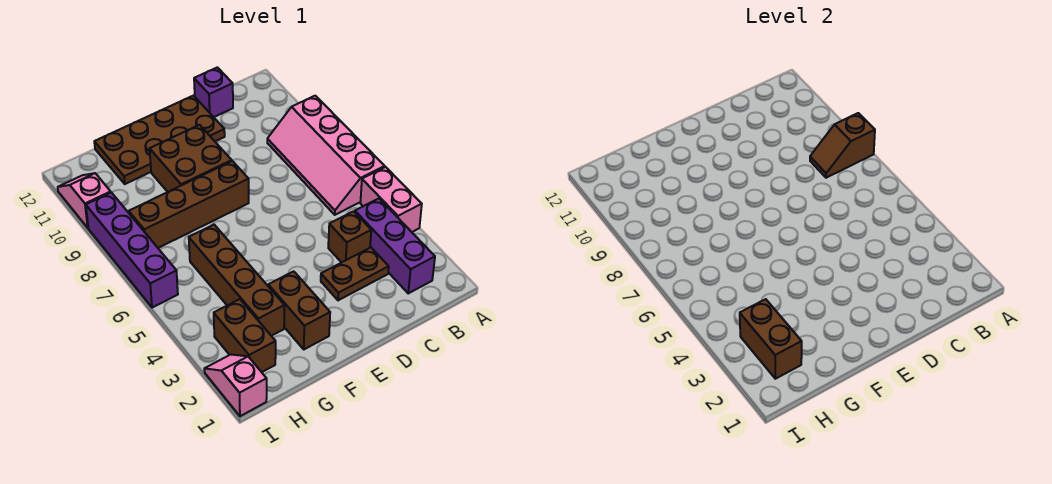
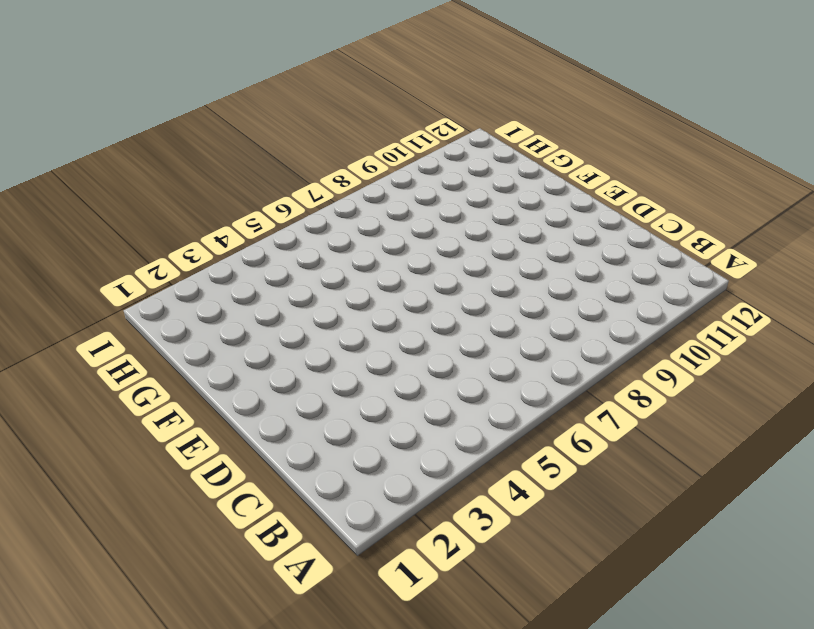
none -> pink brick A4:A5 level 1
none -> pink slope A6:B9 level 1 top A
none -> purple brick B2:B4 level 1

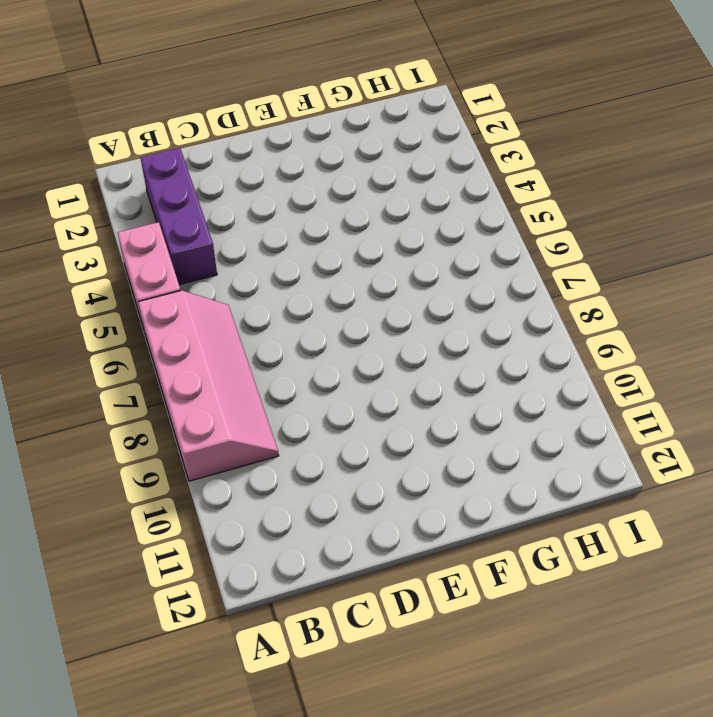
none -> brown plate C3:D3 level 1
none -> brown brick C4 level 1
none -> purple brick C12 level 1

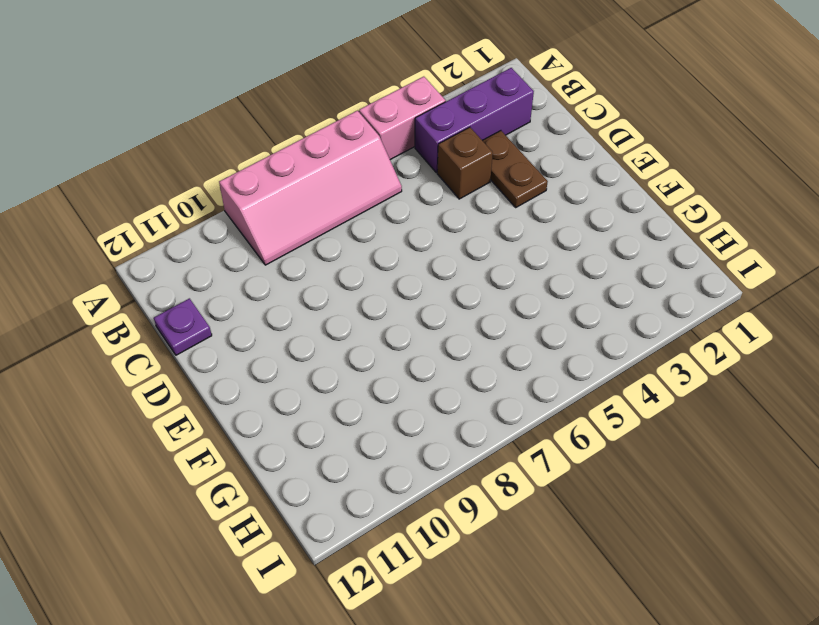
purple plate C12 level 1 -> purple brick C12 level 1
none -> brown plate D11:G12 level 1
none -> brown brick E8:H8 level 1
none -> brown brick E9:F10 level 1

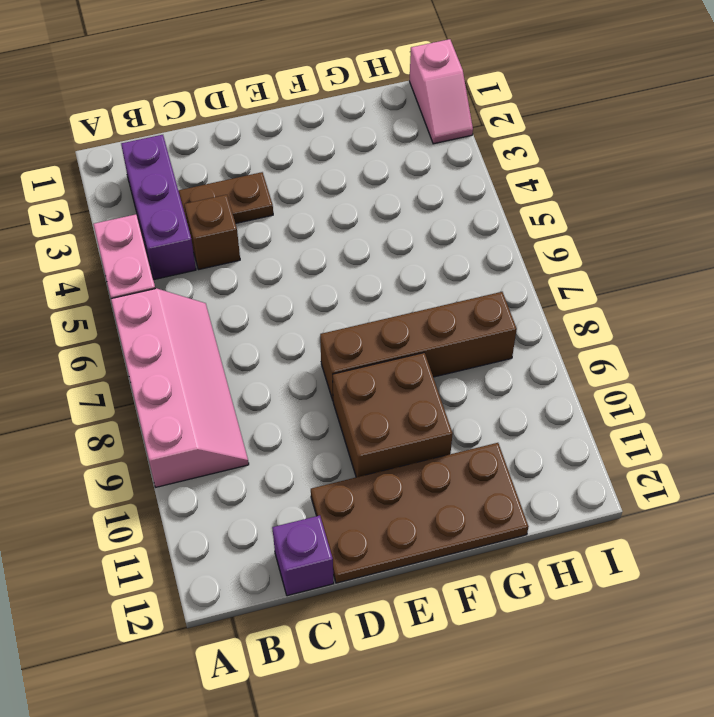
none -> brown brick F2:F3 level 1
none -> brown brick G3:G6 level 1
none -> brown brick H2:H3 level 1

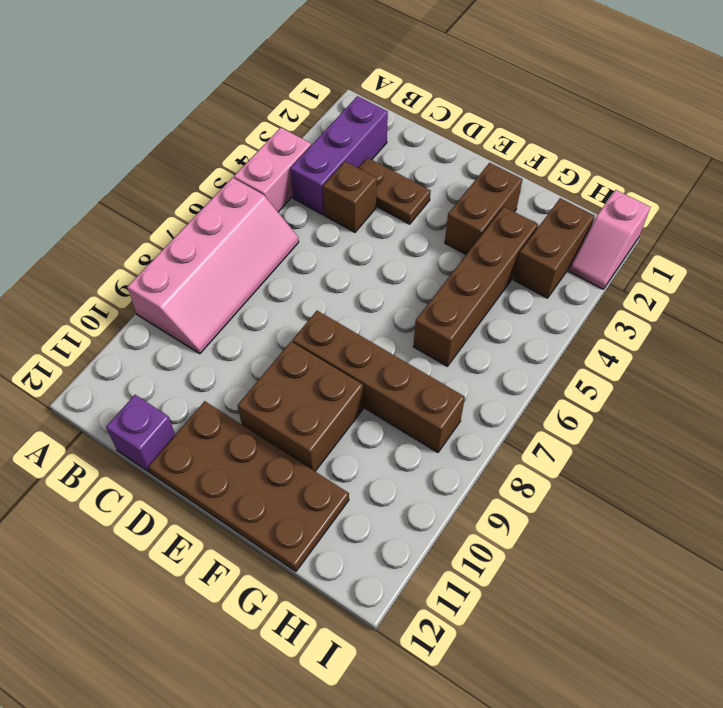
none -> purple brick I6:I9 level 1
none -> pink slope I10:I11 level 1 top 10
none -> brown slope A8:B8 level 2 top A

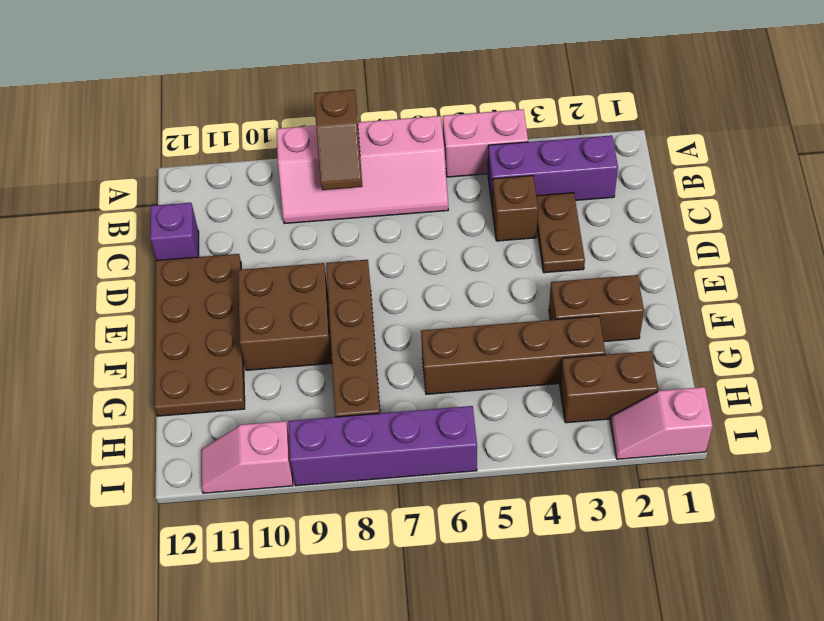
none -> brown brick H2:H3 level 2

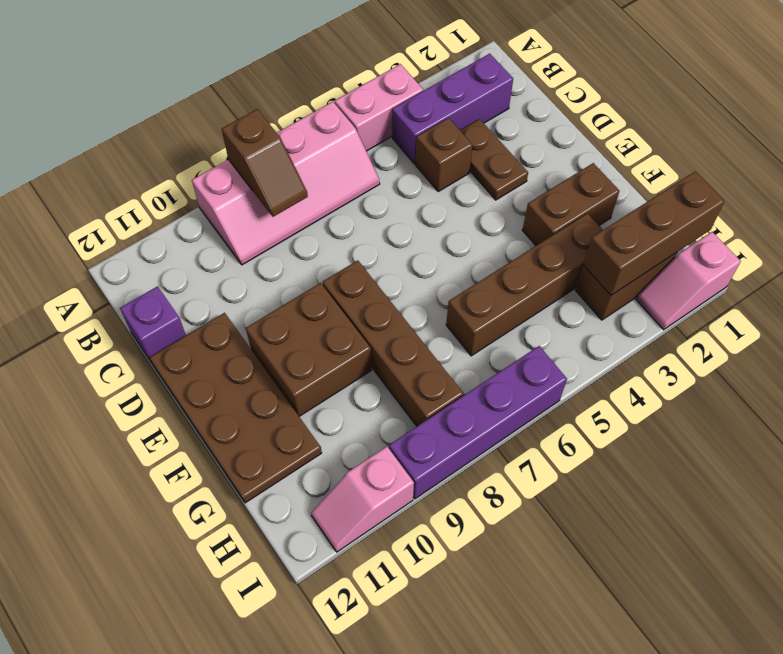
brown brick H1:H3 level 2 -> brown brick H2:H3 level 2

